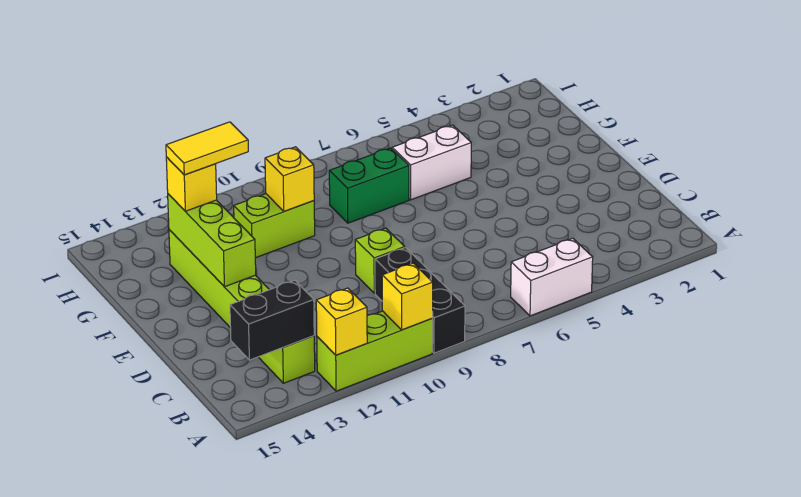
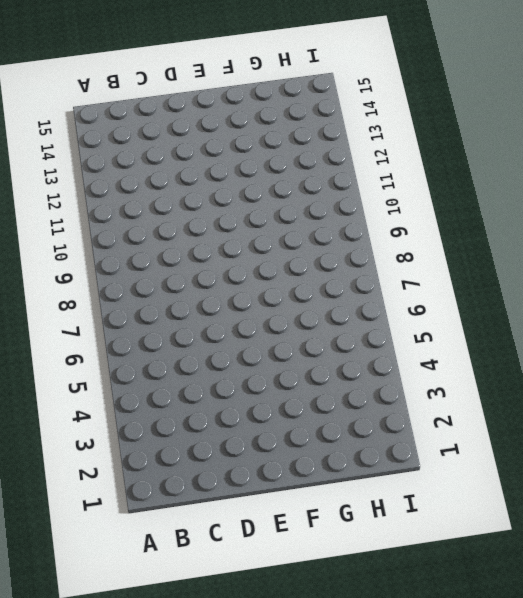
none -> white brick A5:A6 level 1
none -> black brick A9:C9 level 1
none -> lime brick A10:A12 level 1

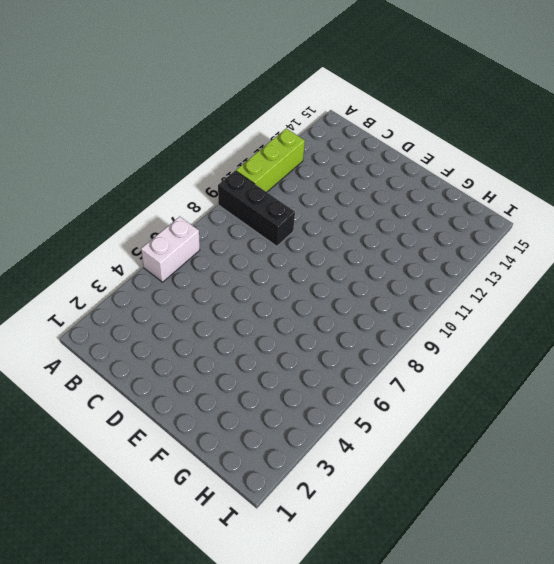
none -> lime brick B13:G13 level 1
none -> lime brick D9 level 1
none -> white brick G5:G6 level 1

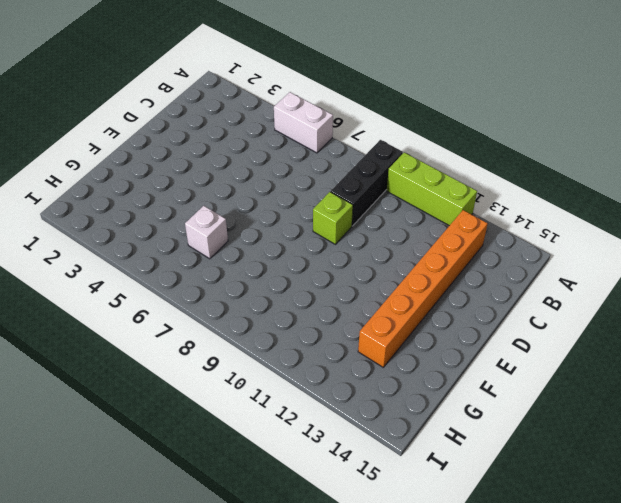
orange brick B13:G13 level 1 -> lime brick B13:G13 level 1
white brick G6 level 1 -> white brick G5:G6 level 1
none -> green brick G7:G8 level 1
none -> lime brick G10:G11 level 1
none -> yellow brick A10 level 2

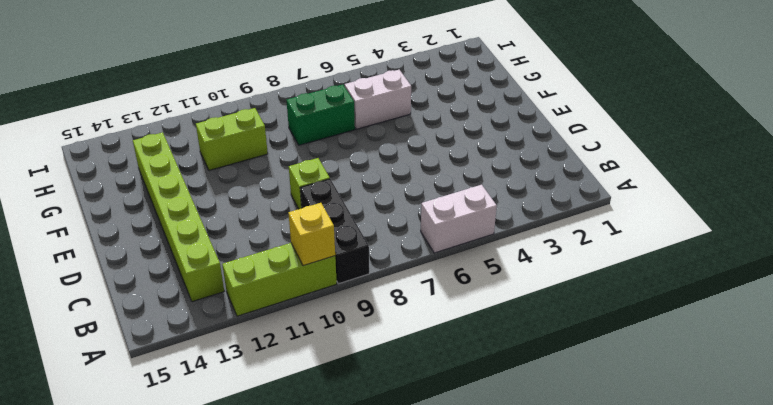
none -> yellow brick A12 level 2
none -> black brick B13:B14 level 2
none -> lime brick E13:G13 level 2

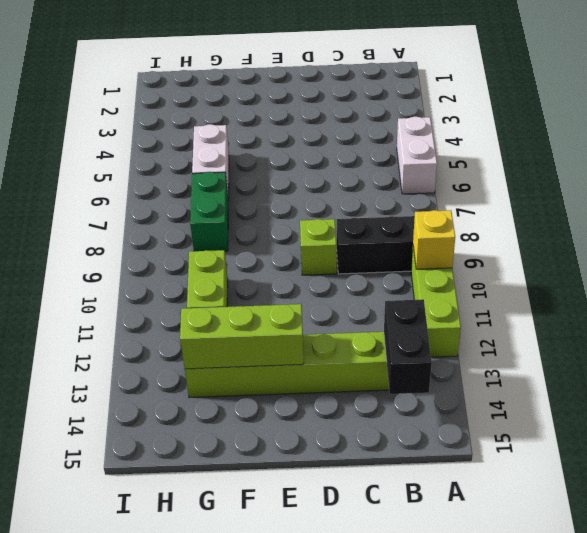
none -> yellow brick A12 level 2
none -> yellow brick G10 level 2
none -> yellow brick G13 level 3

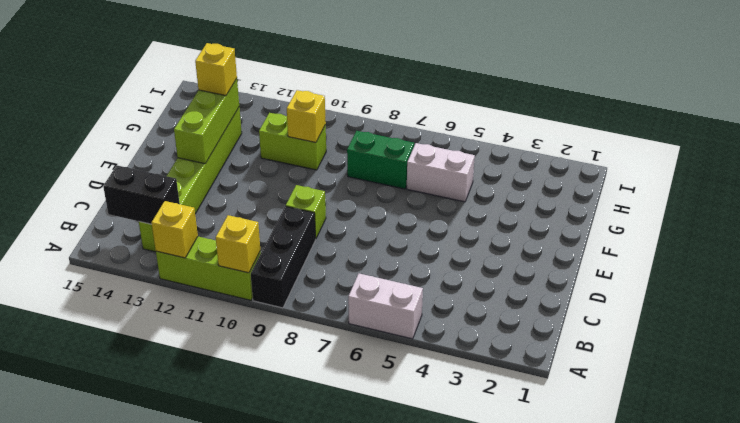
none -> yellow tile G12:G13 level 4

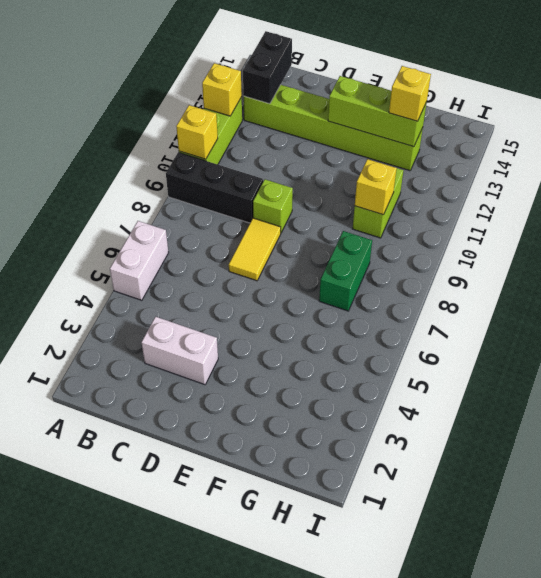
white brick C3:D3 level 1 -> white brick G5:G6 level 1
yellow tile D7:D8 level 1 -> yellow tile G12:G13 level 4

